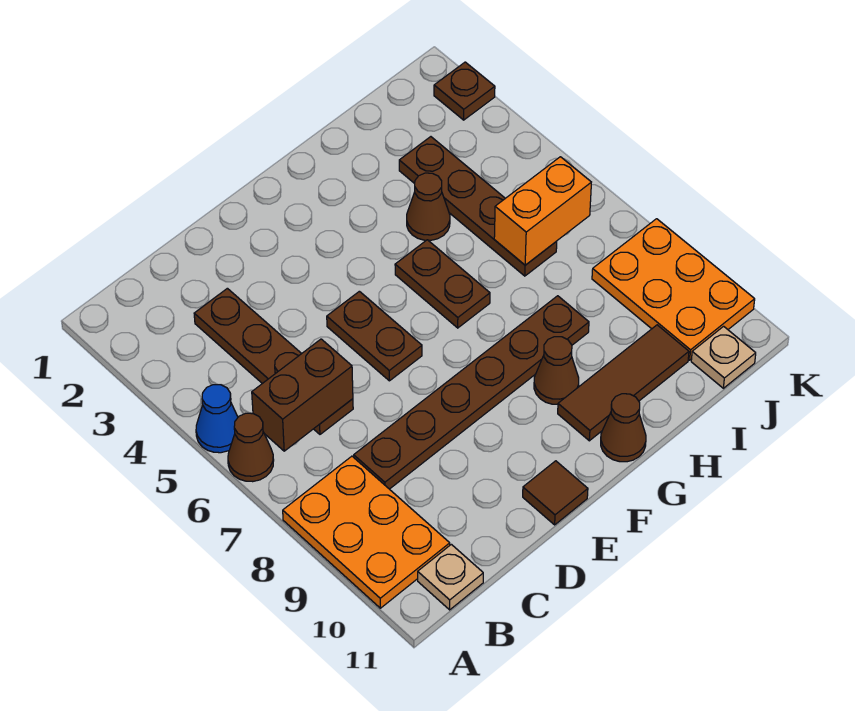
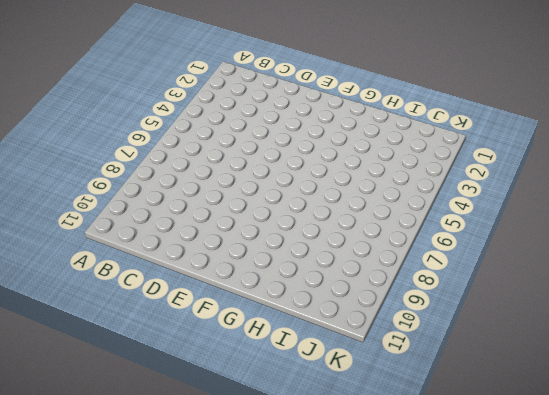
none -> blue cone A5 level 1
none -> brown cone A6 level 1
none -> orange plate A8:B10 level 1

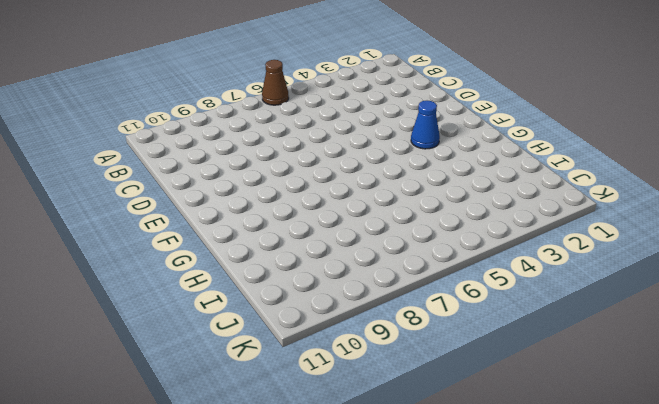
blue cone F3 level 1 -> blue cone A5 level 1
none -> orange plate A8:B10 level 1
none -> tan plate B11 level 1
none -> brown plate C3:C6 level 1

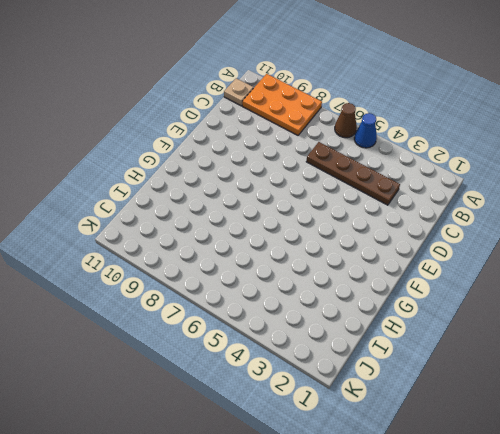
none -> brown plate C8:H8 level 1
none -> brown plate E5:E6 level 1
none -> brown tile E11 level 1

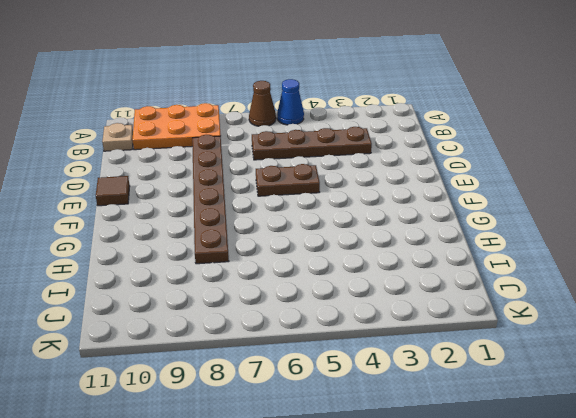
none -> brown plate G5:G6 level 1
none -> brown cone G9 level 1
none -> brown tile G10:I10 level 1

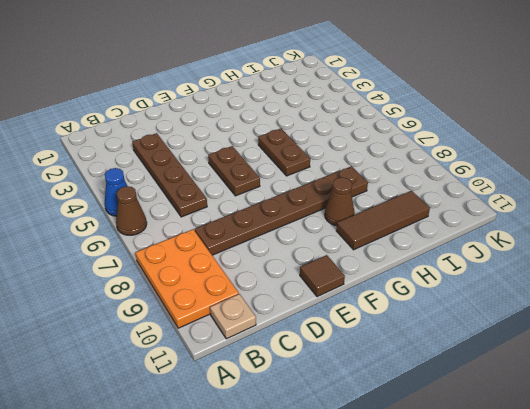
none -> brown cone G11 level 1
none -> brown cone H4 level 1
none -> brown plate I3:I6 level 1

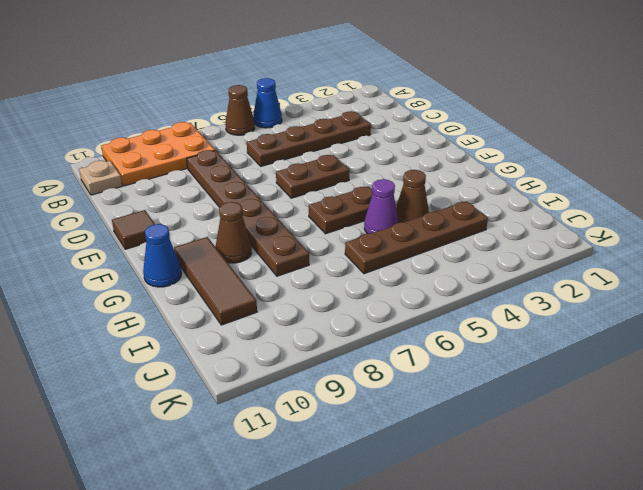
blue cone G11 level 1 -> brown cone G11 level 1
purple cone H5 level 1 -> none
none -> orange plate J8:K10 level 1
none -> tan plate J11 level 1
none -> brown plate K2 level 1

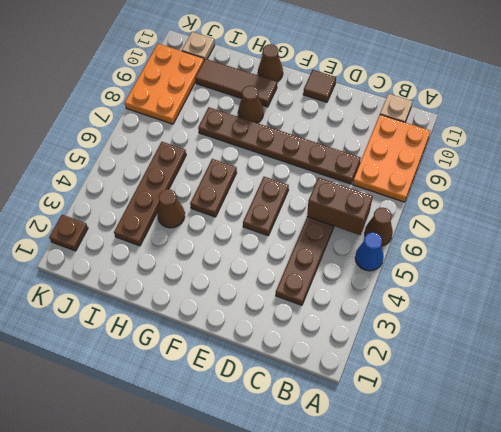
none -> orange brick I6:J6 level 2

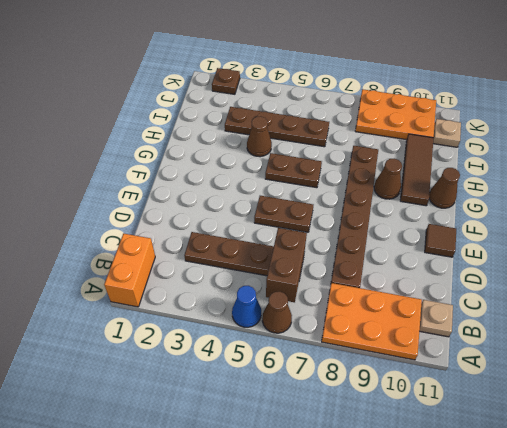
orange brick A1:B1 level 1 -> orange brick I6:J6 level 2

